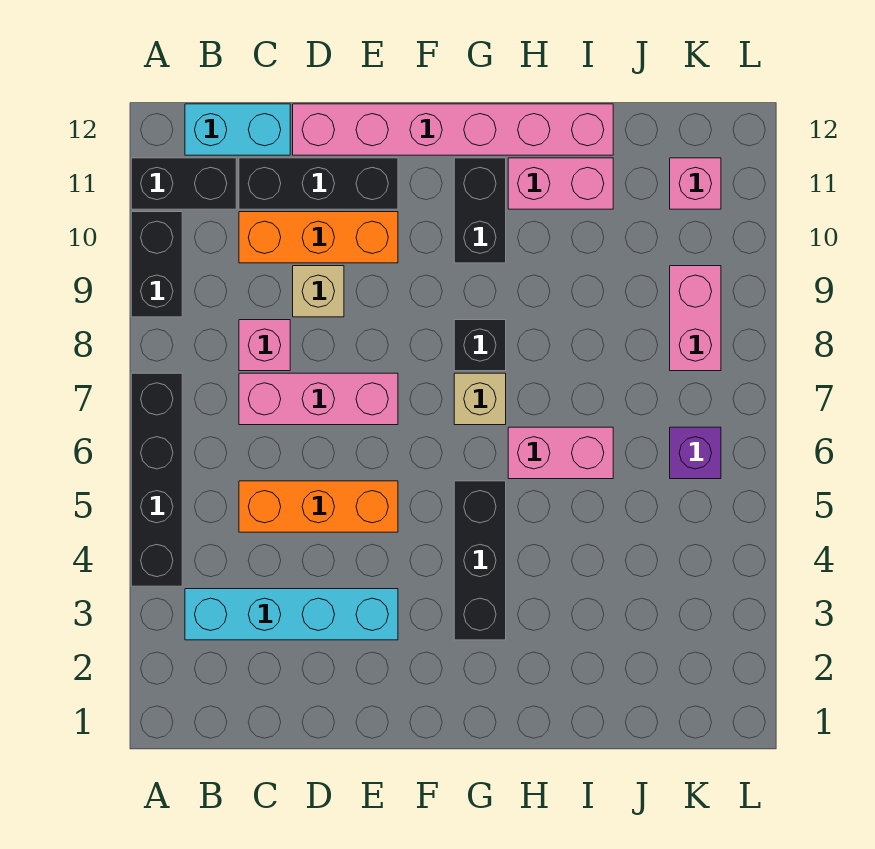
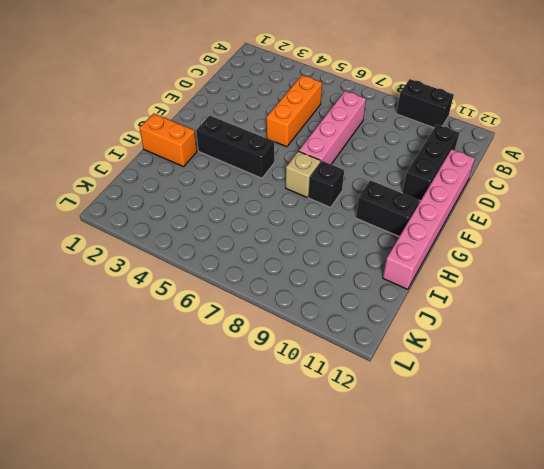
pink brick C7:F7 level 1 -> pink brick C7:E7 level 1
orange brick H1:H2 level 1 -> none
none -> black brick A4:A7 level 1
none -> black brick A11:B11 level 1
none -> cyan brick B3:E3 level 1

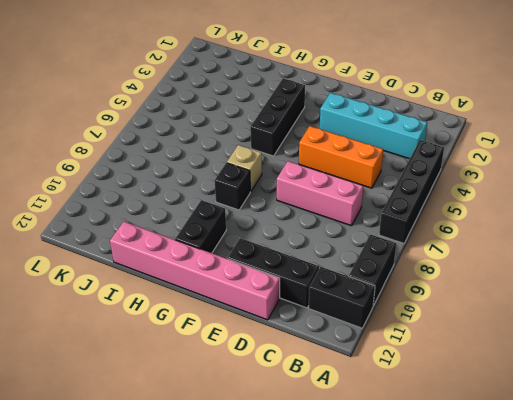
none -> cyan brick B12:C12 level 1
none -> pink brick C8 level 1
none -> orange brick C10:E10 level 1

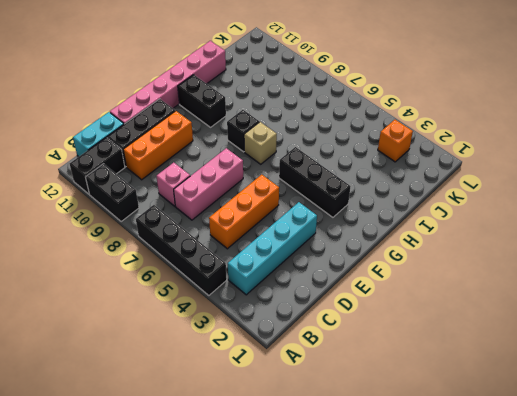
orange brick K3 level 1 -> none
none -> tan brick D9 level 1
none -> pink brick H6:I6 level 1
none -> pink brick H11:I11 level 1

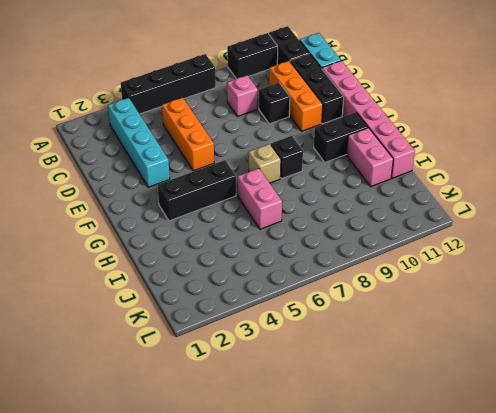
black brick D9 level 1 -> tan brick D9 level 1
none -> pink brick C7:E7 level 1
none -> purple brick K6 level 1
none -> pink brick K8:K9 level 1

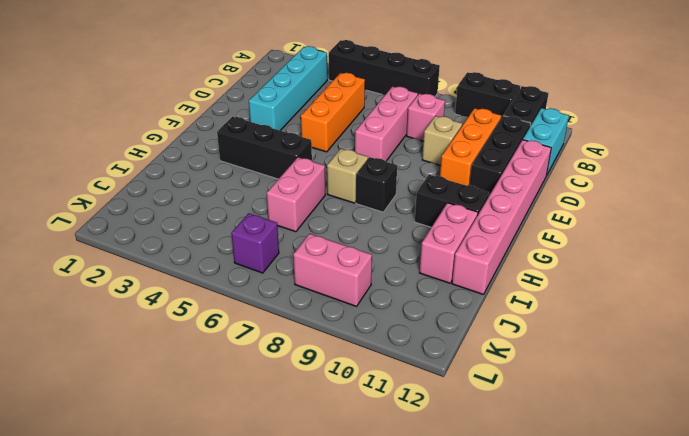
none -> pink brick K11 level 1

